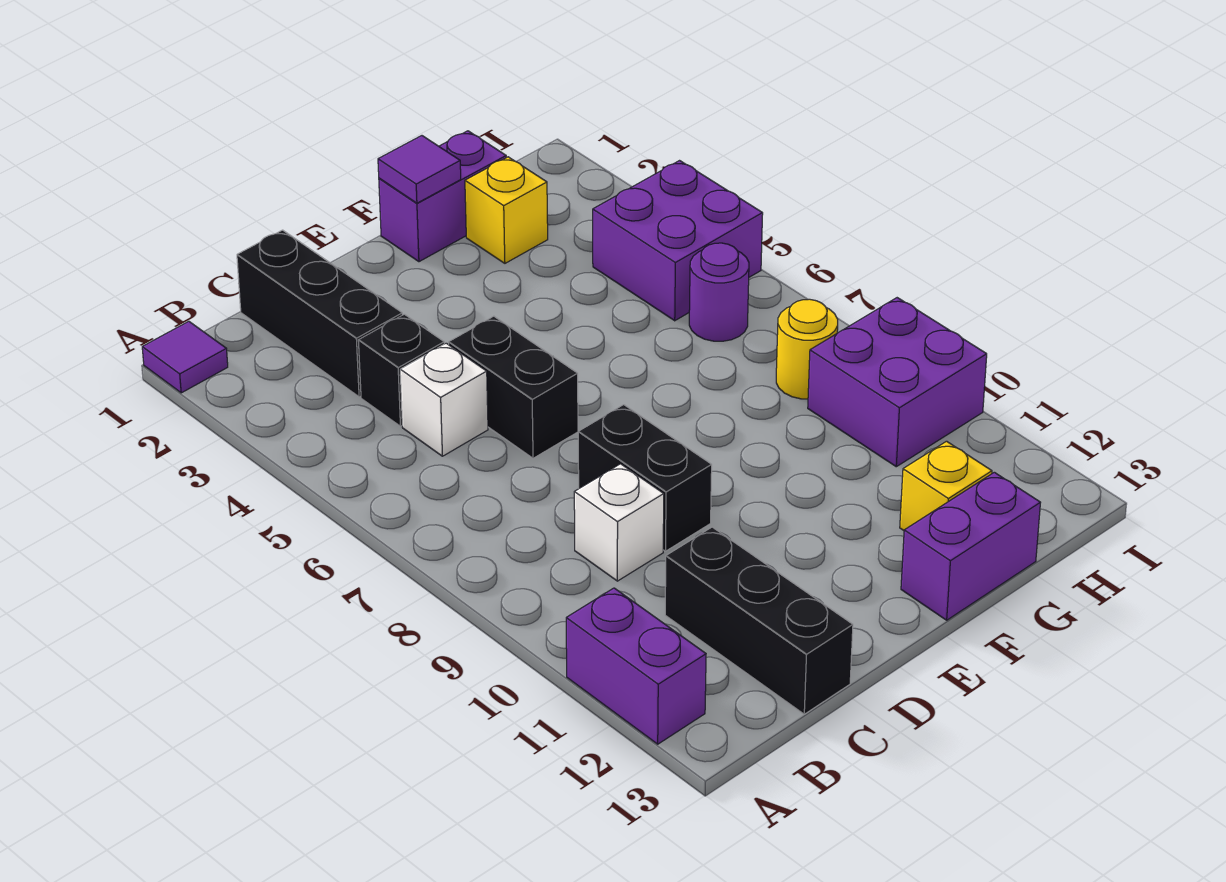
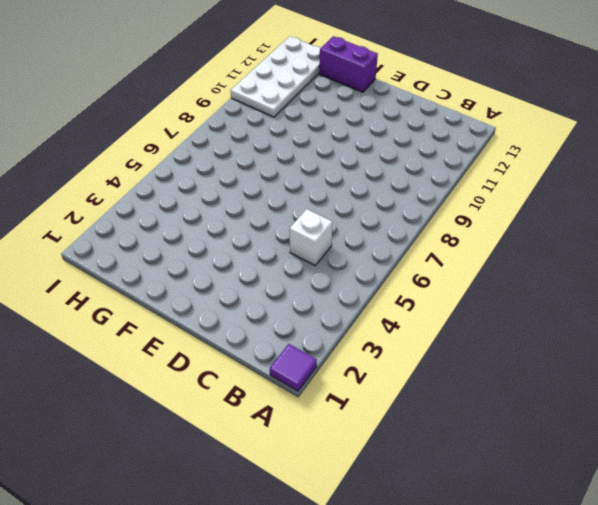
white plate H10:I13 level 1 -> purple brick H9:I10 level 1
none -> purple brick A11:A12 level 1
none -> black brick C1:C3 level 1
none -> black brick C4 level 1

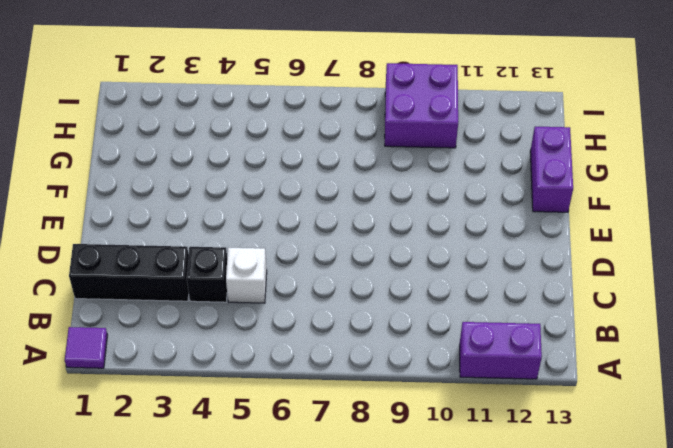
none -> white brick C9 level 1
none -> black brick C11:C13 level 1
none -> black brick D5:D6 level 1

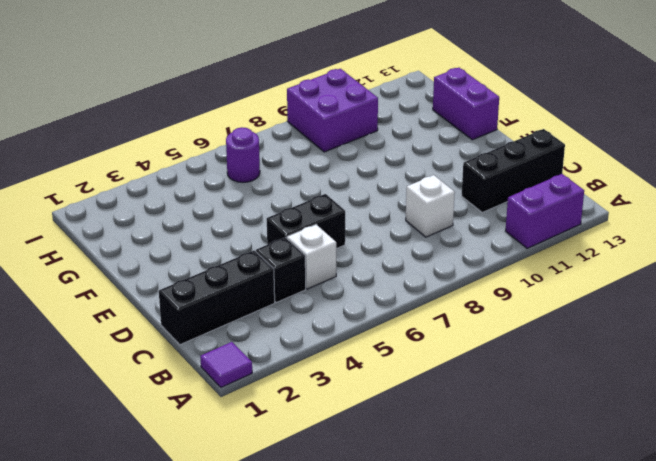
none -> black brick D8:D9 level 1
none -> purple brick F1:G1 level 1
none -> yellow brick G2 level 1

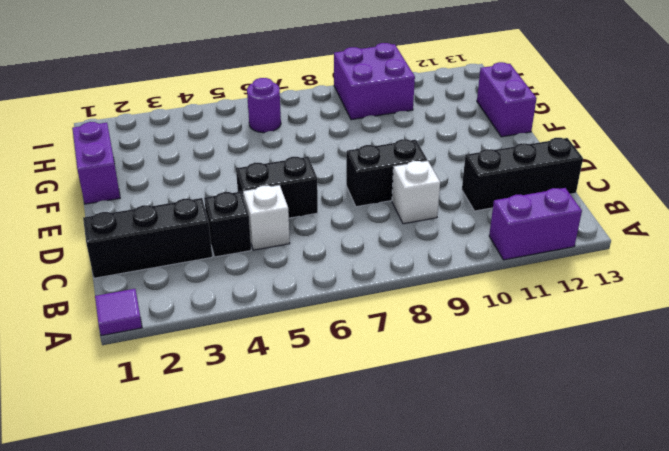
none -> yellow brick G2 level 1
none -> yellow brick G12 level 1
none -> purple brick H4:I5 level 1

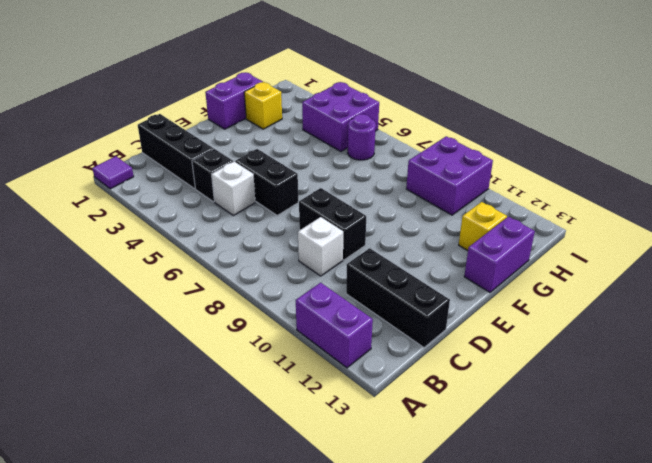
none -> yellow round brick H8 level 1
none -> purple tile F1 level 2

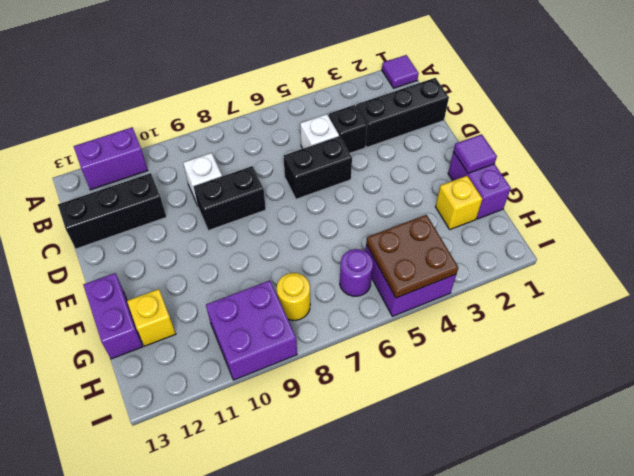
brown plate H4:I5 level 2 -> none

